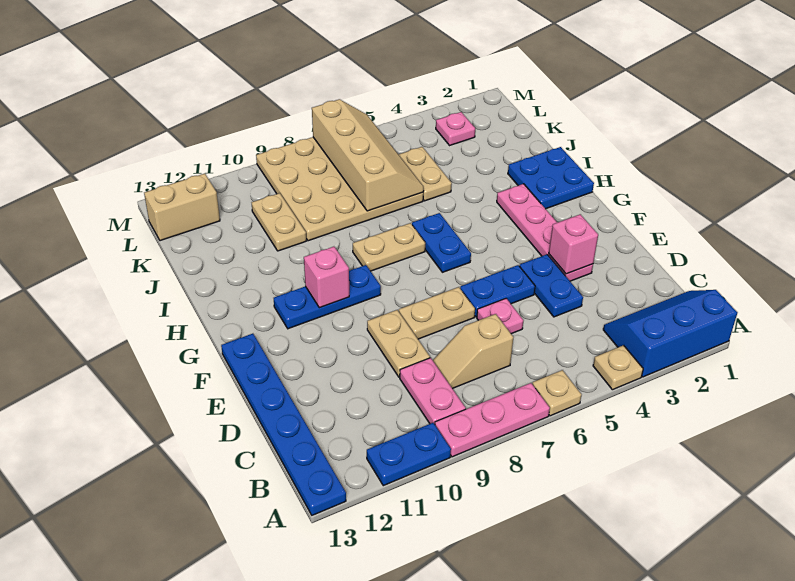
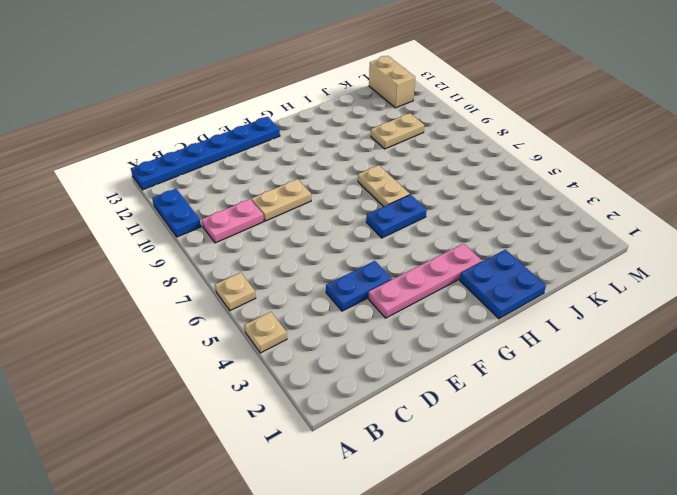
none -> blue slope A1:B3 level 1 top A
none -> pink plate A7:A9 level 1
none -> tan slope C7:C8 level 1 top 7

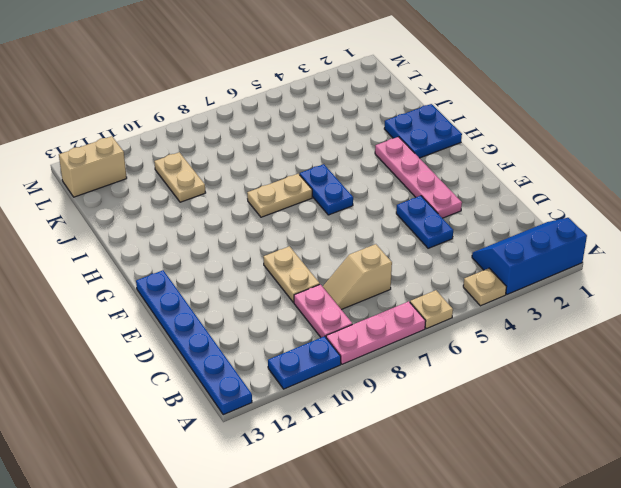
none -> pink plate D6 level 1
none -> blue plate E5:E6 level 1
none -> tan plate E7:E8 level 1

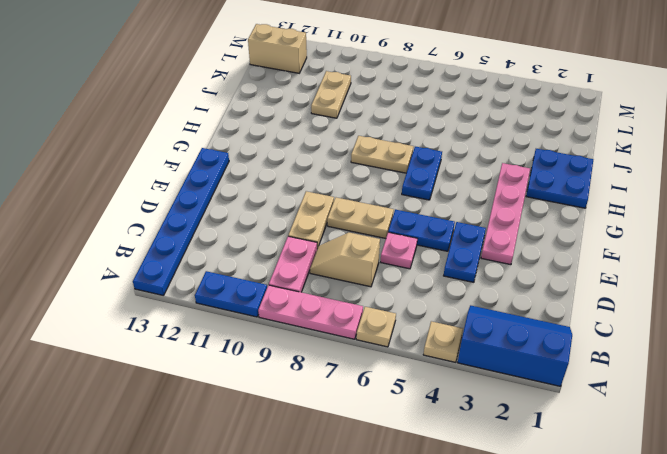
none -> blue plate G9:G11 level 1
none -> tan plate J5:K5 level 1
none -> tan plate J6:M9 level 1

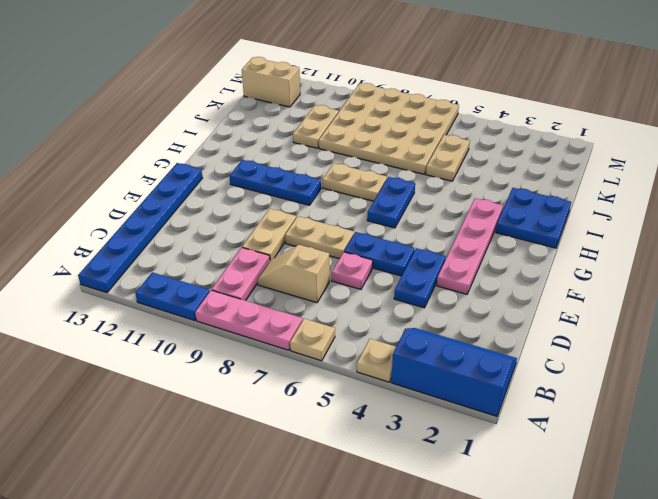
none -> pink plate L3 level 1
none -> pink brick E3 level 2
none -> pink brick G10 level 2

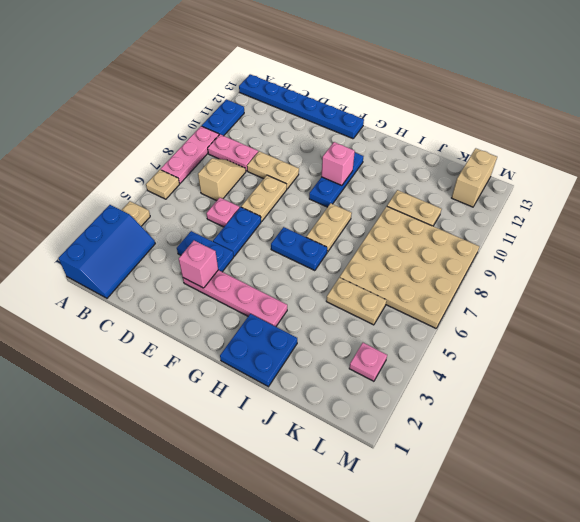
none -> tan slope J6:M7 level 2 top 7

